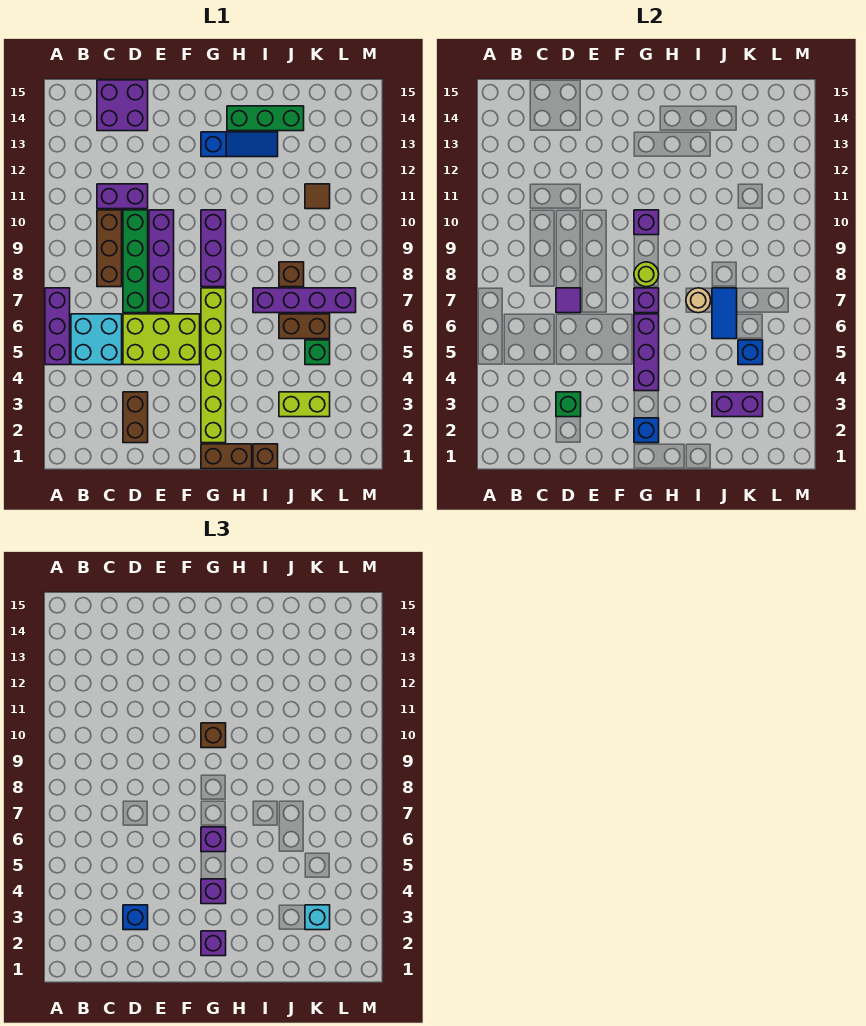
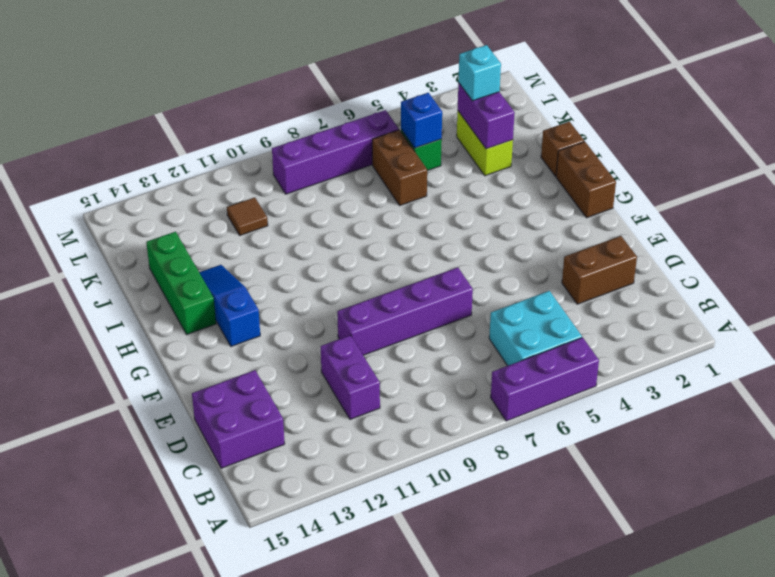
purple brick L6:L9 level 1 -> purple brick I7:L7 level 1
none -> brown brick C8:C10 level 1
none -> lime brick D5:F6 level 1
none -> green brick D7:D10 level 1
none -> lime brick G2:G7 level 1

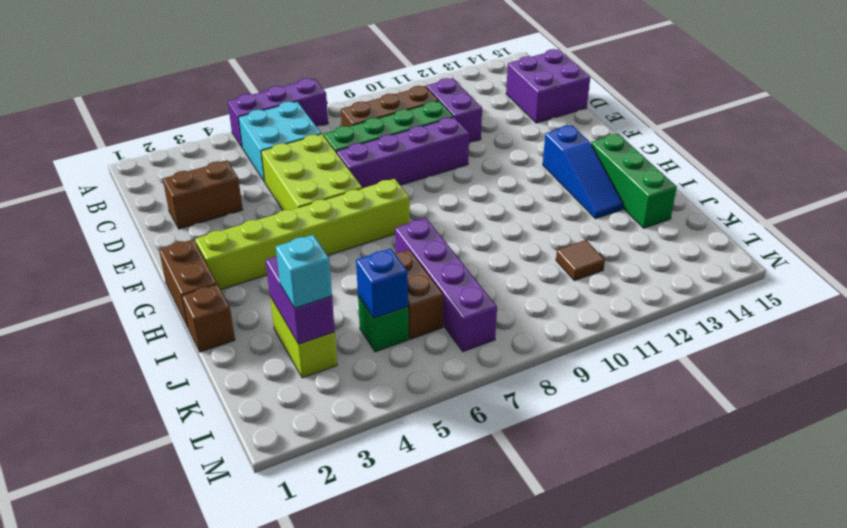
none -> purple brick G8:G10 level 1
none -> brown brick J8 level 1
none -> green brick D3 level 2
none -> purple tile D7 level 2

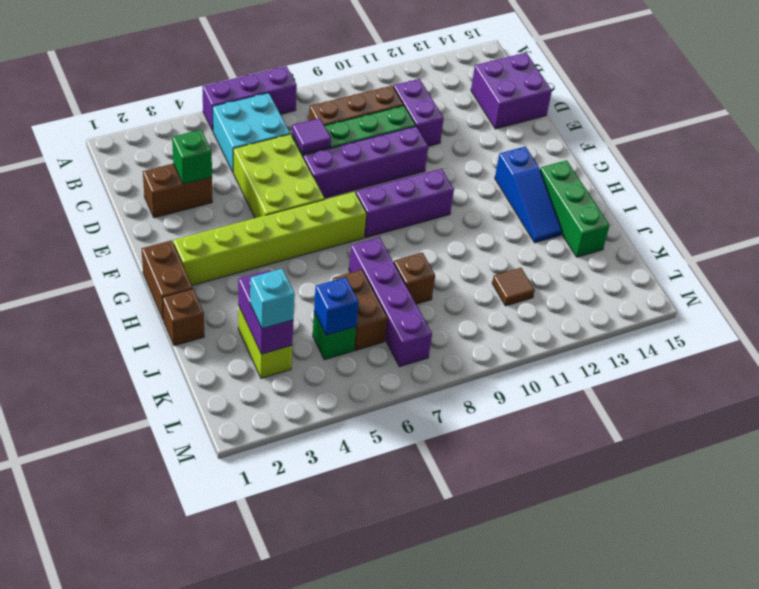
none -> blue brick G2 level 2
none -> purple brick G4:G6 level 2
none -> purple brick G7 level 2
none -> lime round brick G8 level 2

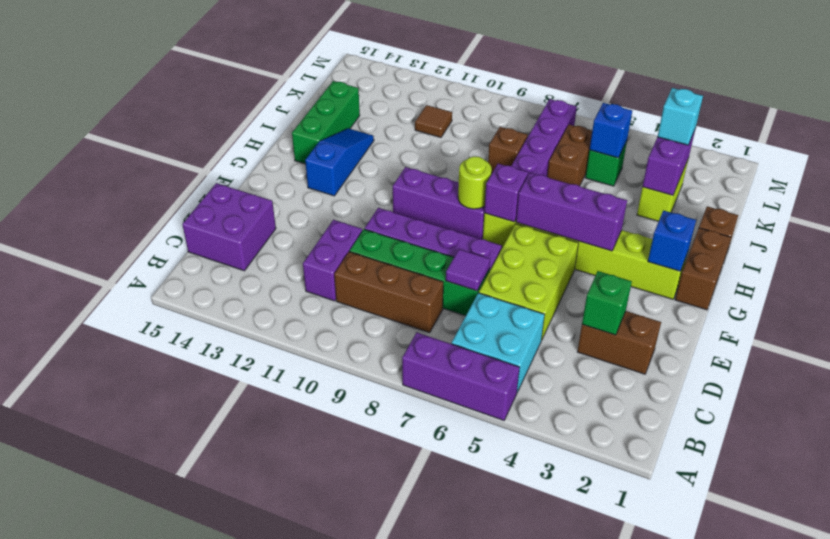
none -> purple brick G10 level 2
none -> tan round brick I7 level 2
none -> blue tile J6:J7 level 2
none -> blue brick D3 level 3

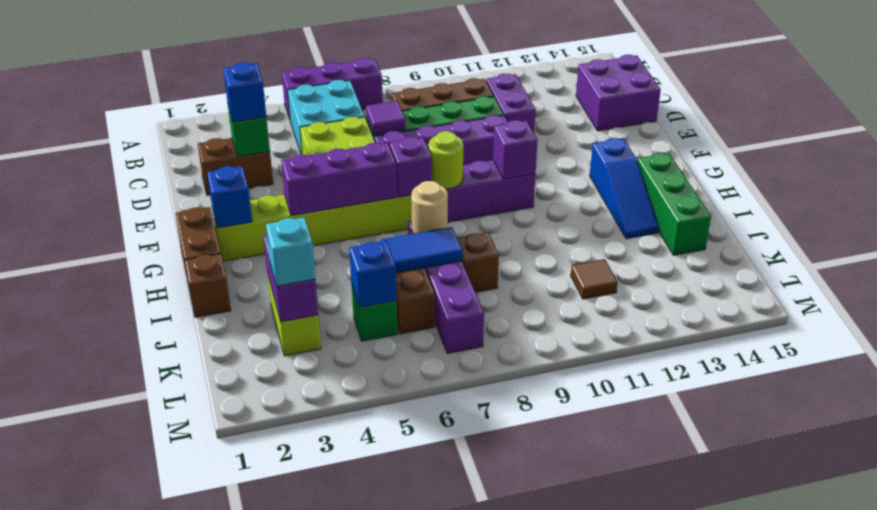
none -> purple brick G2 level 3
none -> purple brick G4 level 3
none -> purple brick G6 level 3
none -> brown brick G10 level 3

